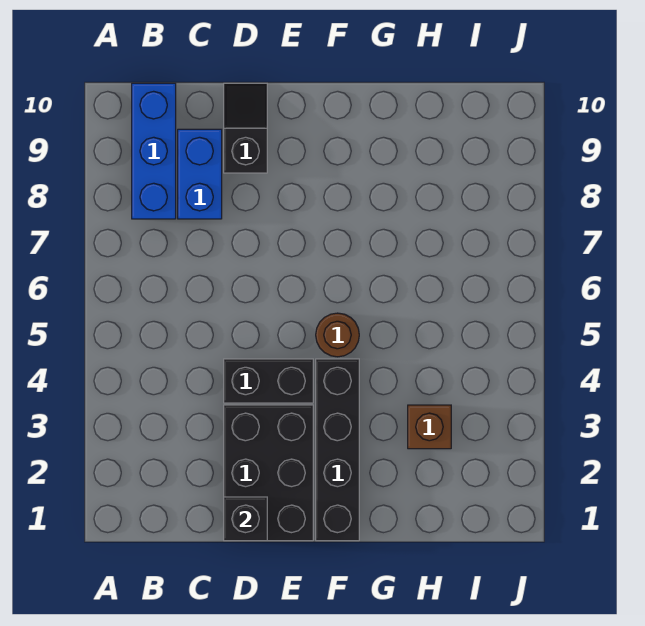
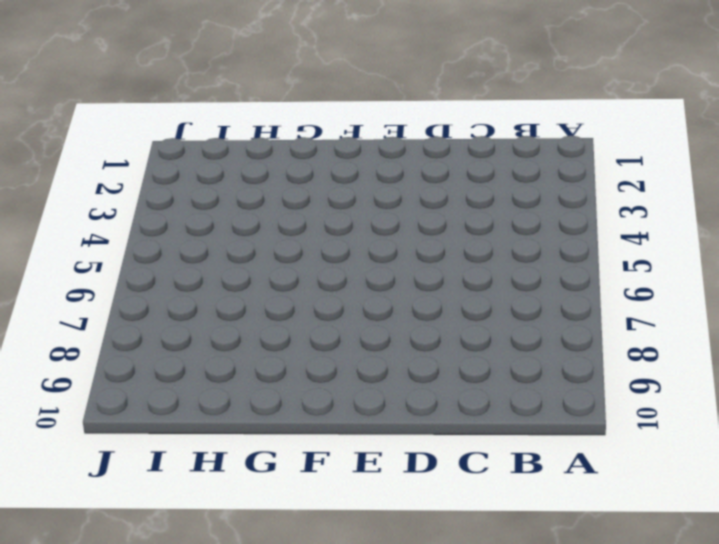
none -> blue brick B8:B10 level 1
none -> blue brick C8:C9 level 1

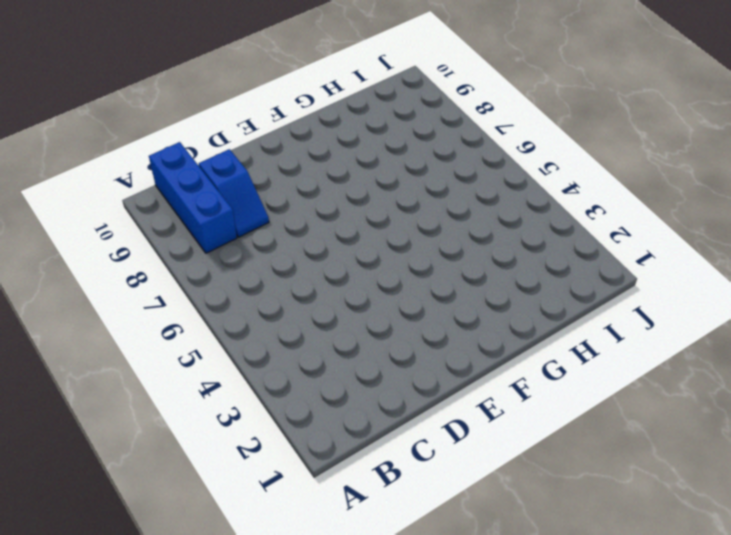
blue slope C8:C9 level 1 top 9 -> blue brick C8:C9 level 1
none -> black brick D1:E3 level 1
none -> black brick D4:E4 level 1

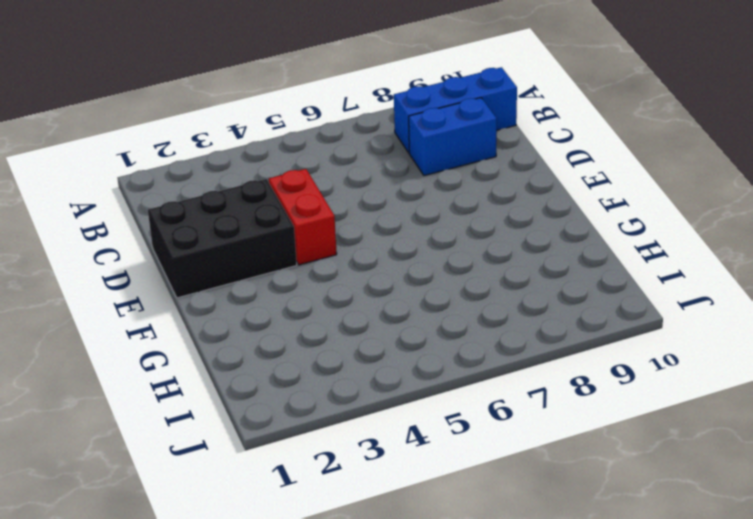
red brick D4:E4 level 1 -> black brick D4:E4 level 1
none -> black slope D9:D10 level 1 top 9
none -> black brick F1:F4 level 1

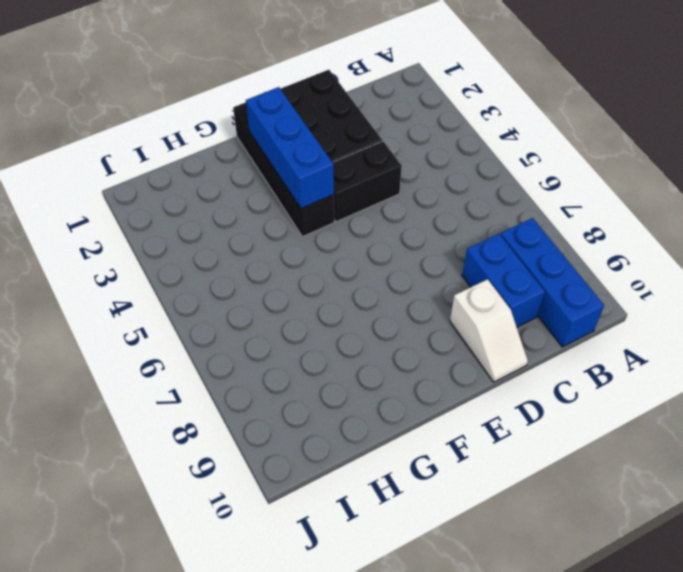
white slope D9:D10 level 1 top 9 -> black slope D9:D10 level 1 top 9
blue brick F2:F4 level 2 -> none
none -> brown round brick F5 level 1
none -> brown brick H3 level 1

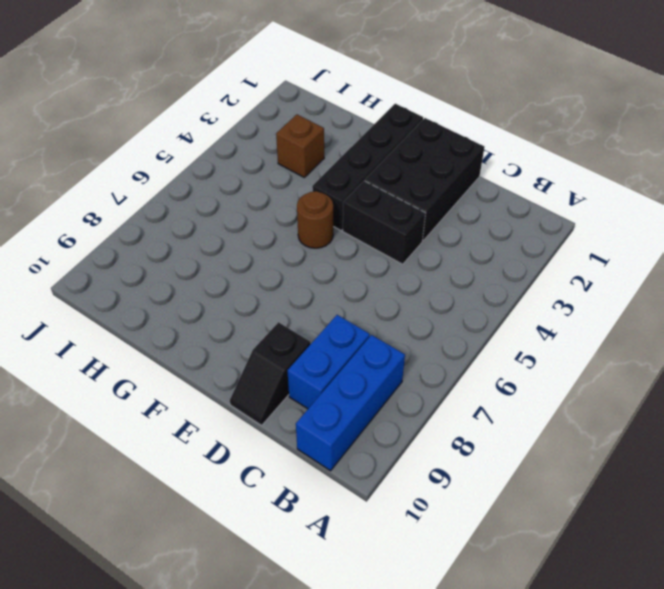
none -> black brick D1 level 2

